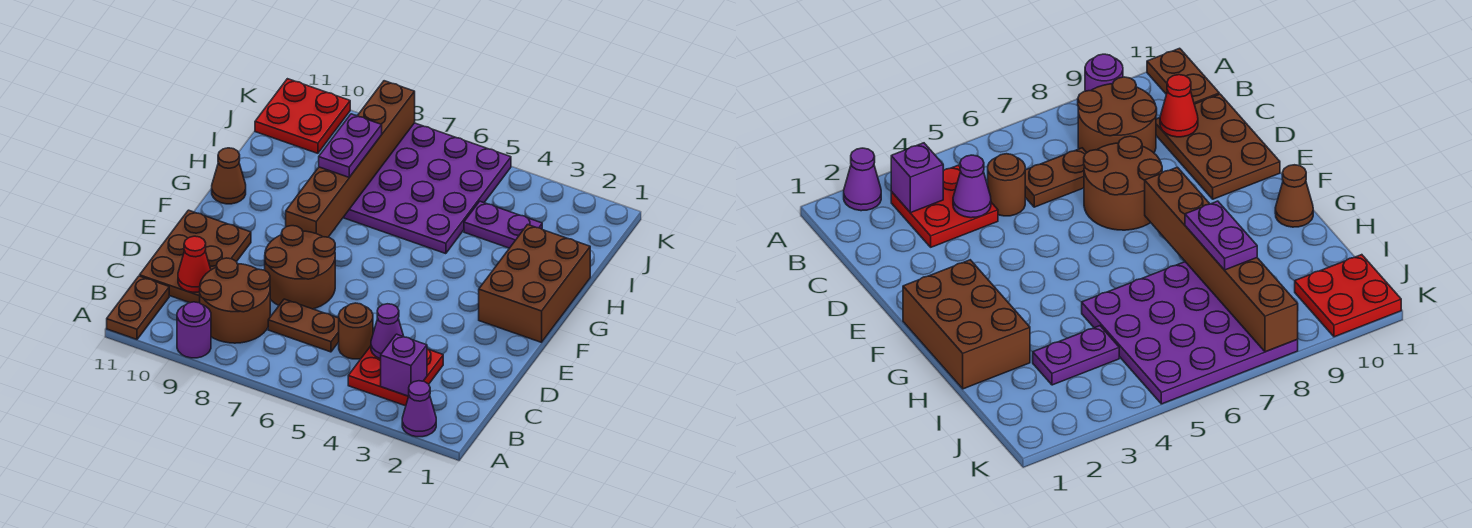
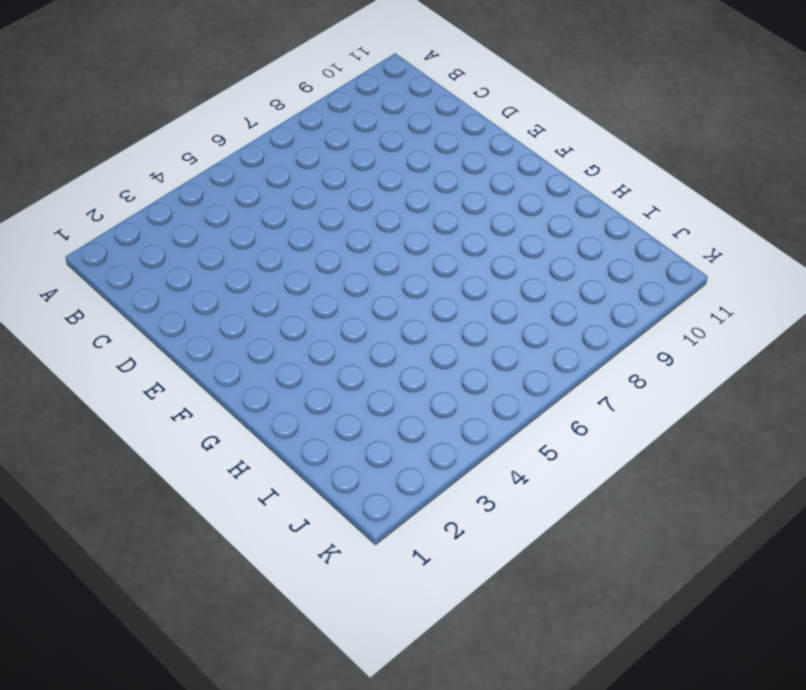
none -> purple cone A2 level 1
none -> purple round brick A9 level 1
none -> brown plate A11:B11 level 1

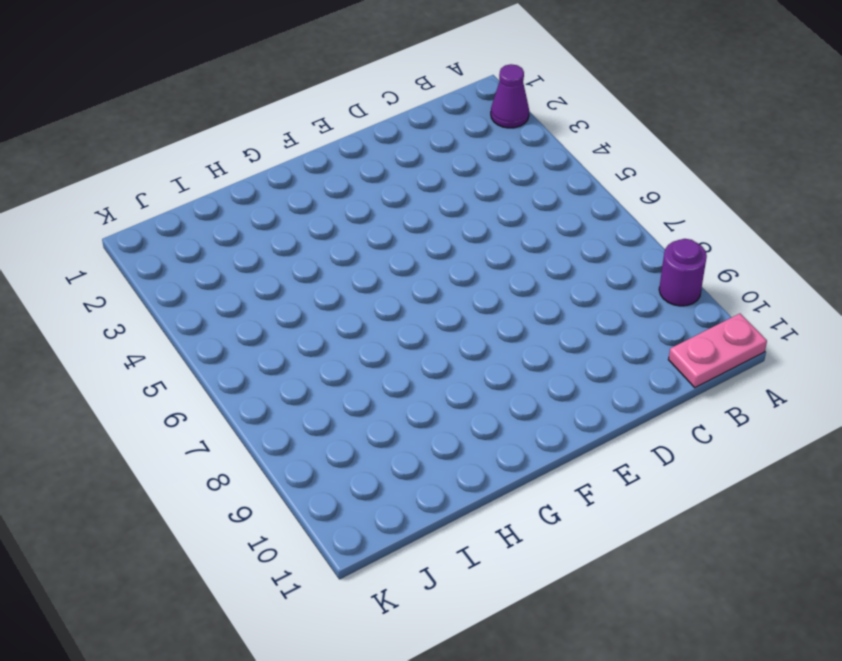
pink plate A11:B11 level 1 -> brown plate A11:B11 level 1
none -> red plate B3:C4 level 1
none -> brown round brick B8:C9 level 1
none -> brown round brick C5 level 1

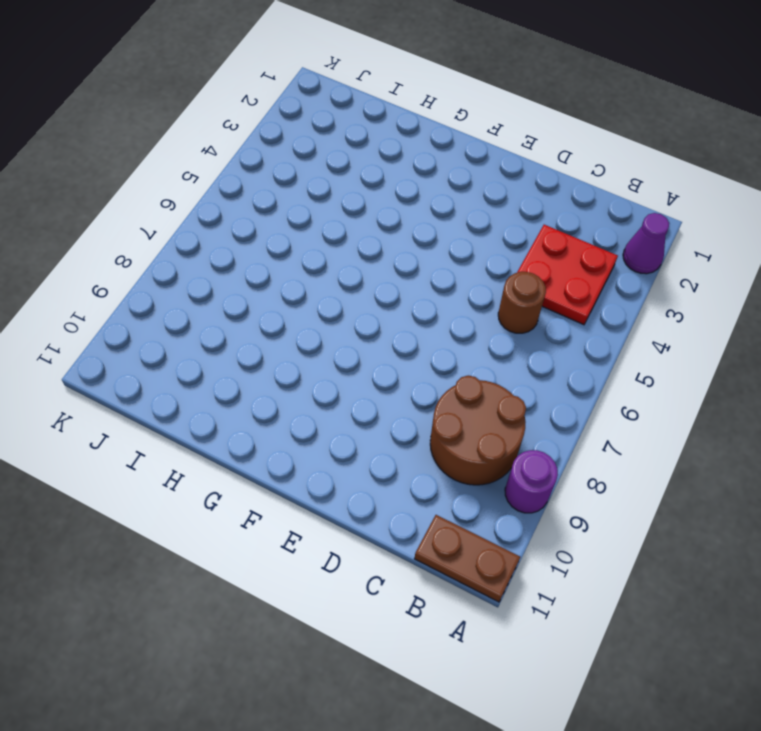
none -> brown plate C6:C7 level 1
none -> brown plate C10:E11 level 1
none -> brown round brick D7:E8 level 1

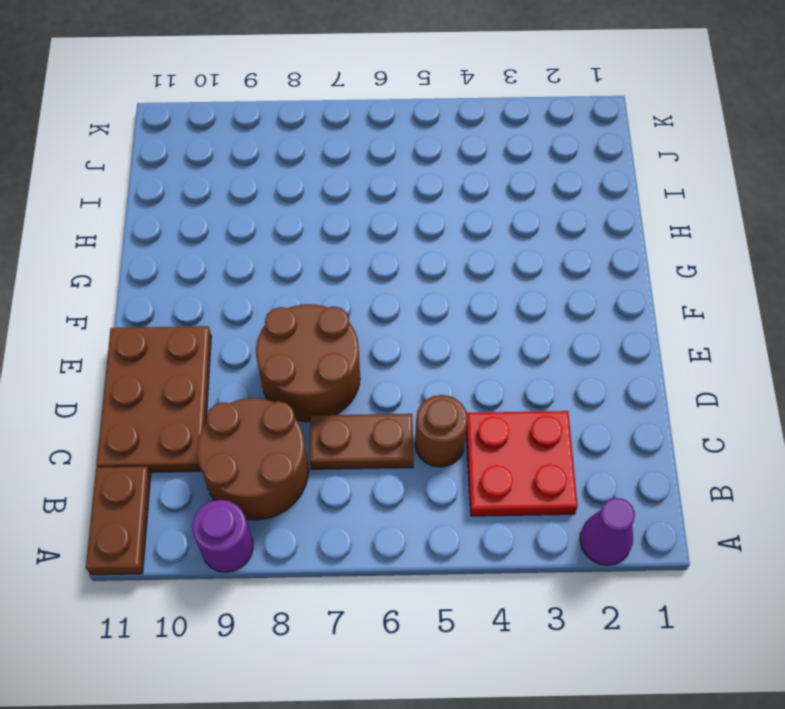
none -> brown brick F1:H2 level 1
none -> brown cone G11 level 1
none -> purple plate H5:K8 level 1

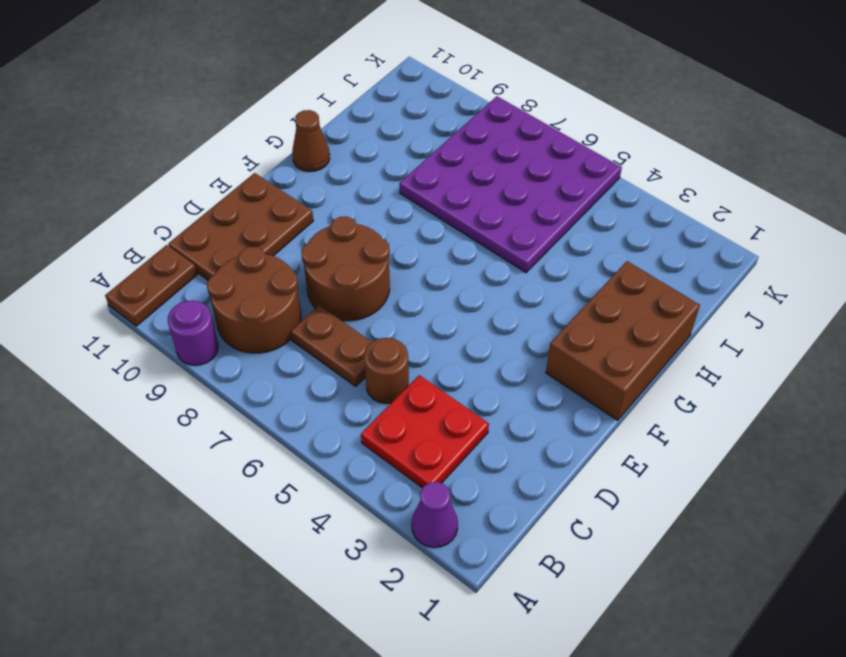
none -> purple plate I3:I4 level 1
none -> red plate J10:K11 level 1
none -> purple brick B3 level 2

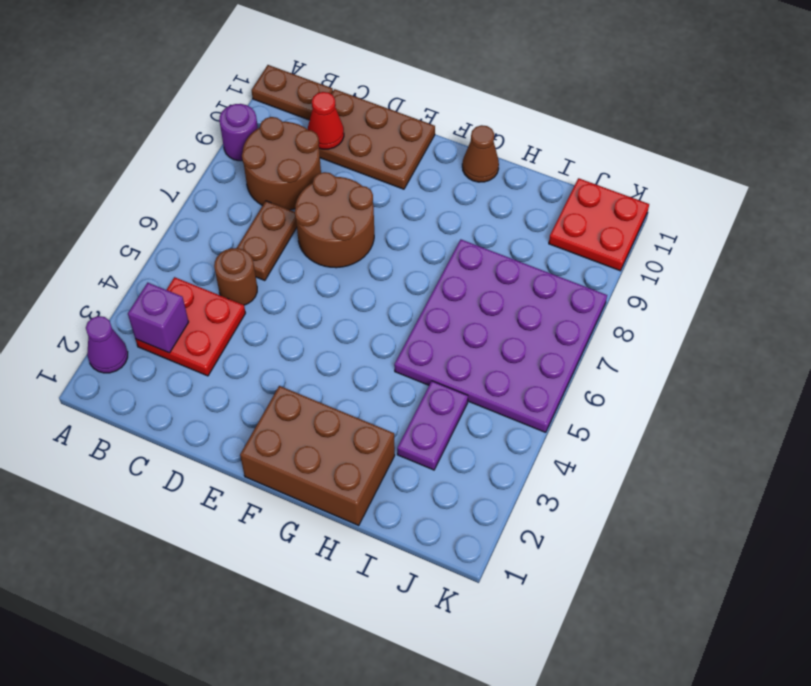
none -> purple cone C4 level 2
none -> brown brick F8:K8 level 2
none -> purple plate H8:I8 level 3

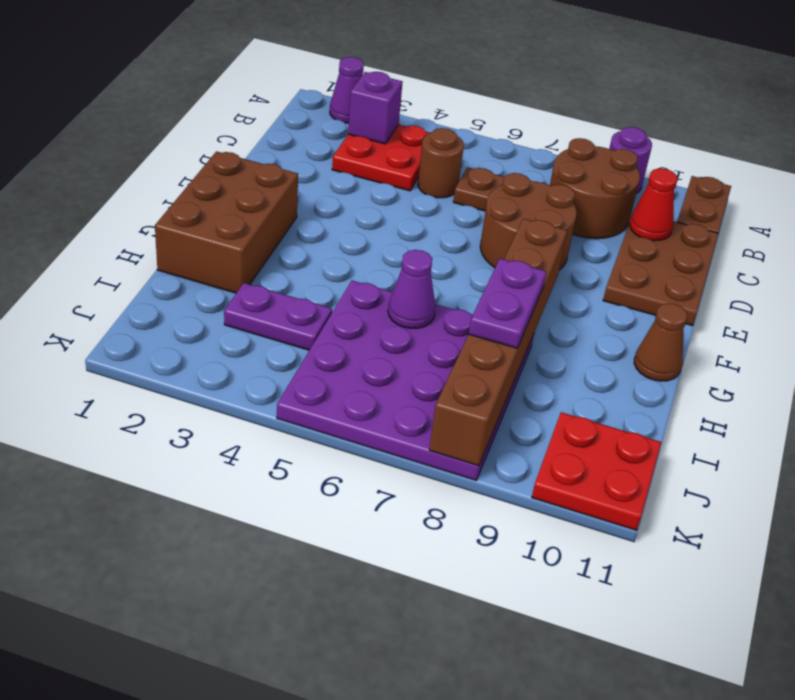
purple cone H6 level 2 -> purple cone C4 level 2

